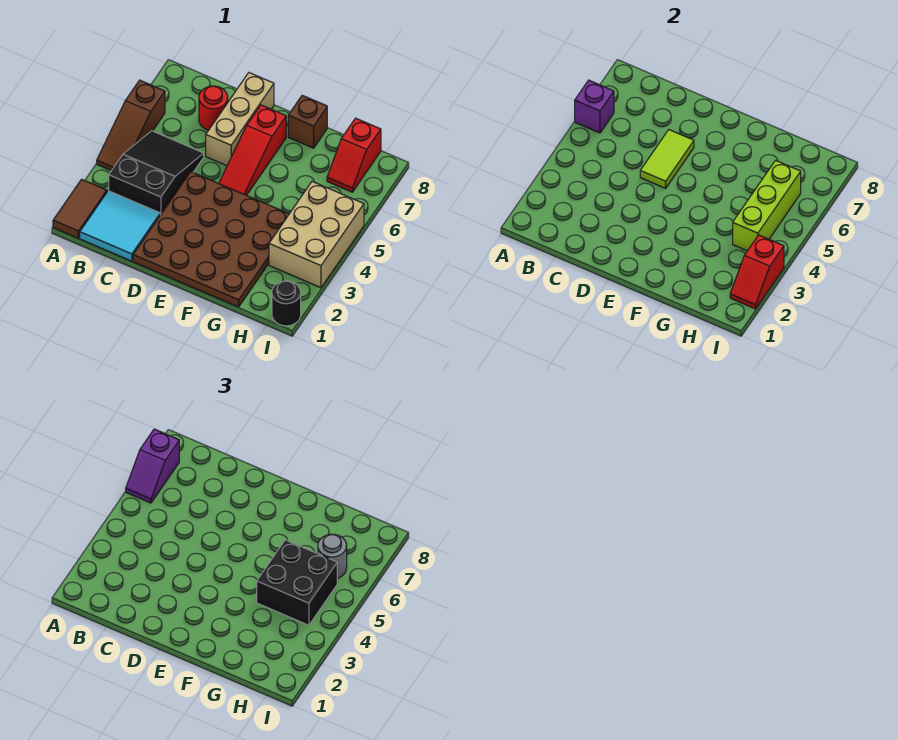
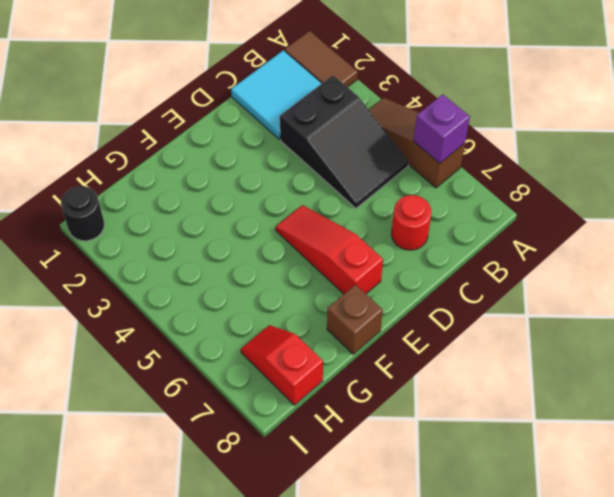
none -> brown plate D1:G4 level 1
none -> tan brick D6:D8 level 1
none -> tan brick H3:I5 level 1

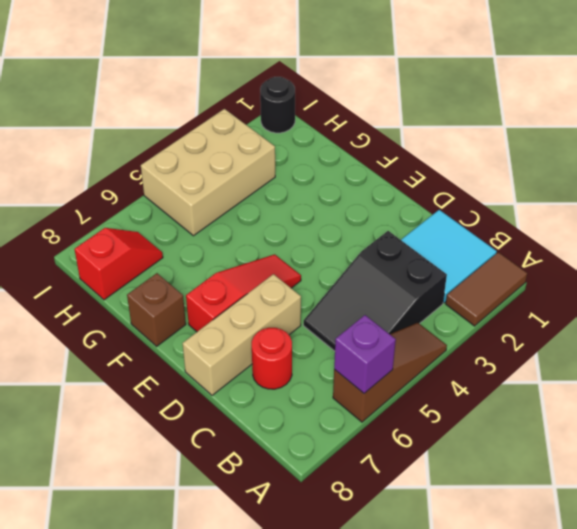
none -> brown plate D1:G4 level 1
none -> lime tile D5:D6 level 2
none -> lime brick H4:H6 level 2

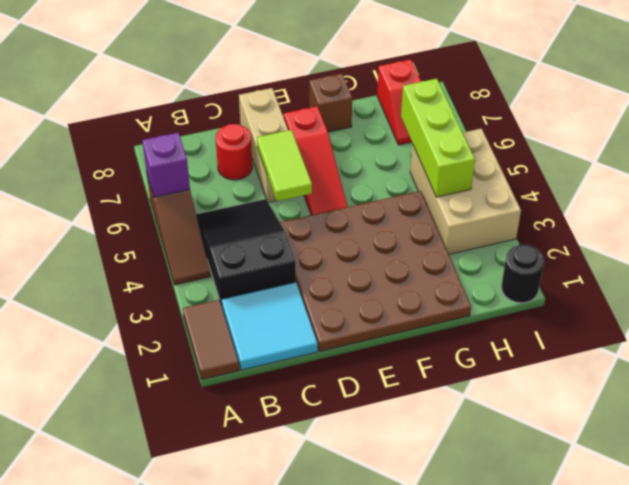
none -> red slope I2:I3 level 2 top 3
none -> purple slope A6:A7 level 3 top 7
none -> black brick G4:H5 level 3

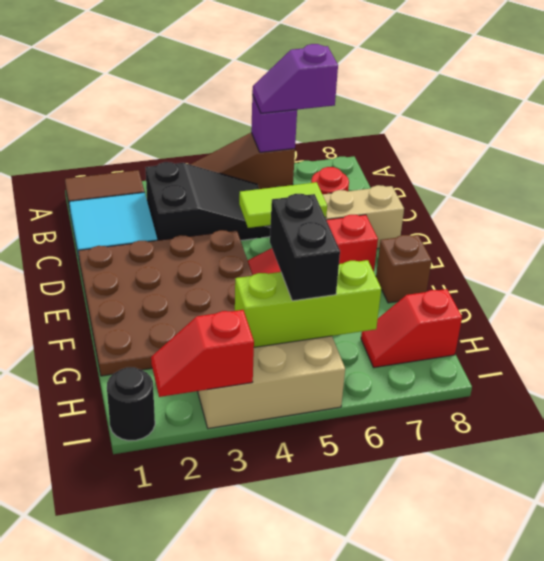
black brick G5:H5 level 3 -> black brick G4:H5 level 3
none -> grey round brick H6 level 3

